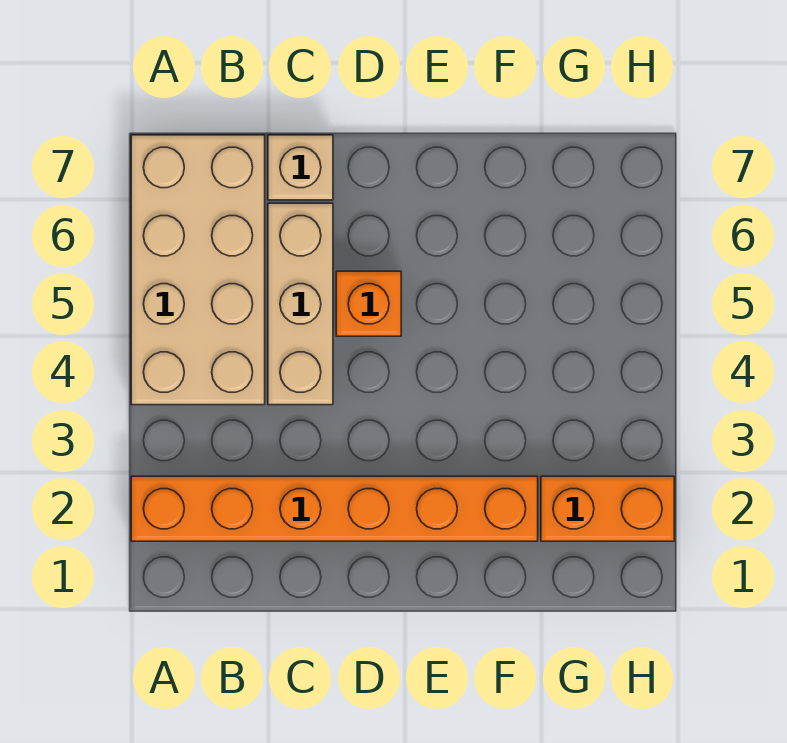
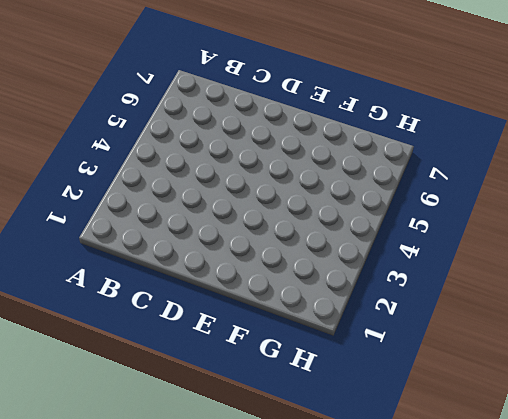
none -> orange brick A2:F2 level 1
none -> tan brick A4:B7 level 1

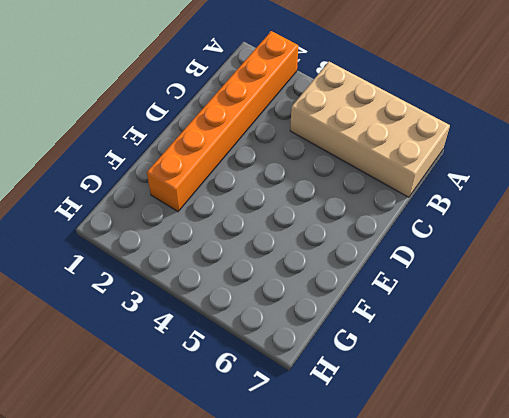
none -> tan brick C4:C6 level 1
none -> tan brick C7 level 1

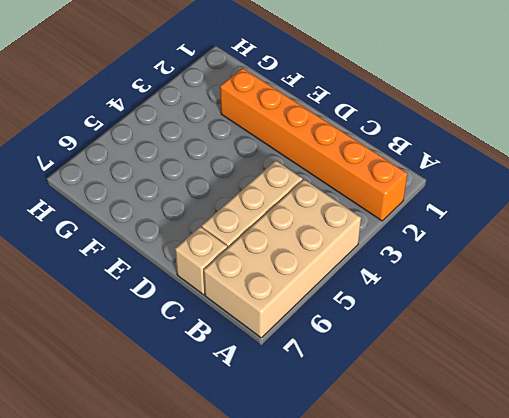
none -> orange brick D5 level 1
none -> orange brick G2:H2 level 1

